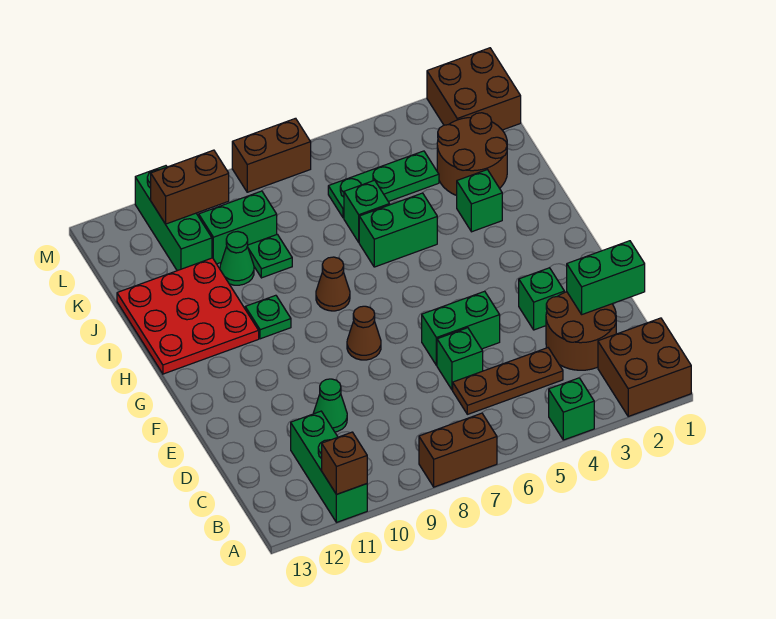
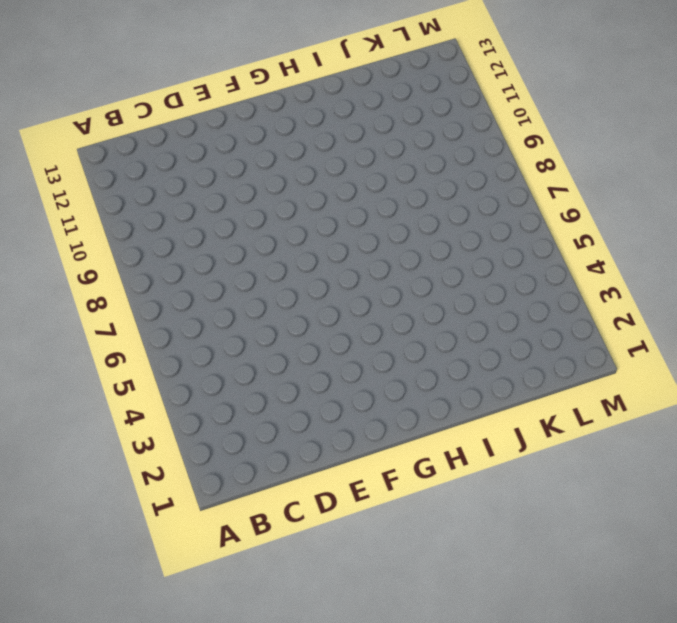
none -> brown brick A1:B2 level 1
none -> green brick A4 level 1
none -> brown brick A7:A8 level 1

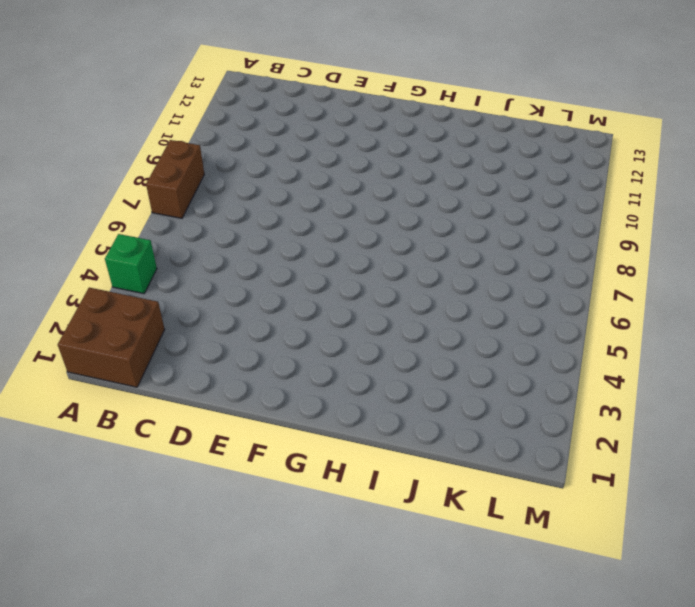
none -> green brick A11:C11 level 1
none -> brown round brick C2:D3 level 1
none -> brown plate C4:C6 level 1

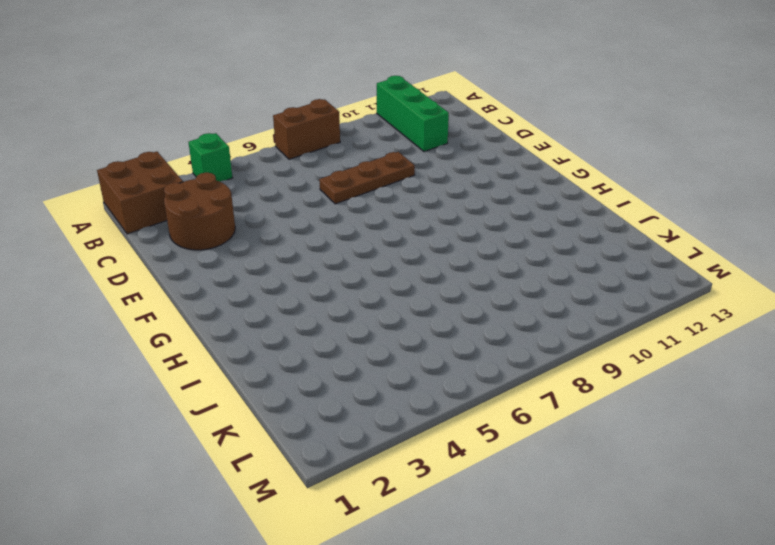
brown plate D7:D9 level 1 -> brown plate C4:C6 level 1
none -> green brick D6 level 1
none -> green cone D10 level 1
none -> green brick E3 level 1

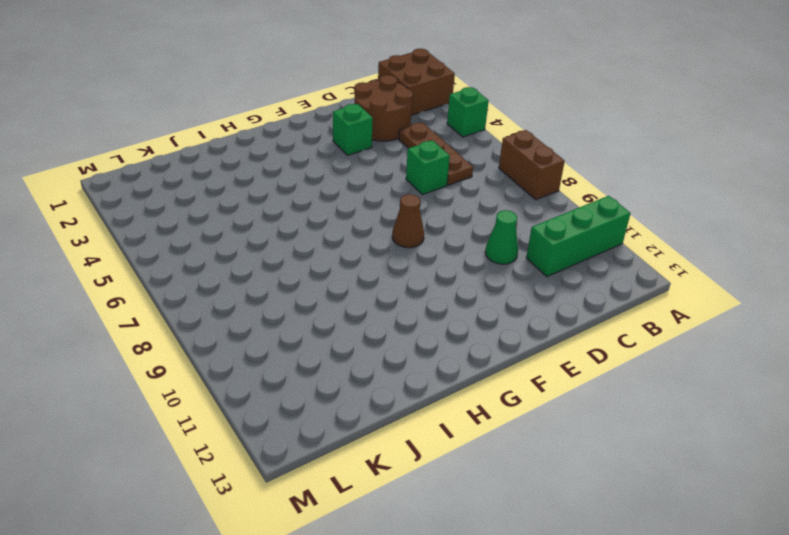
none -> green brick E5:E6 level 1
none -> brown cone H8 level 1
none -> green plate H10 level 1

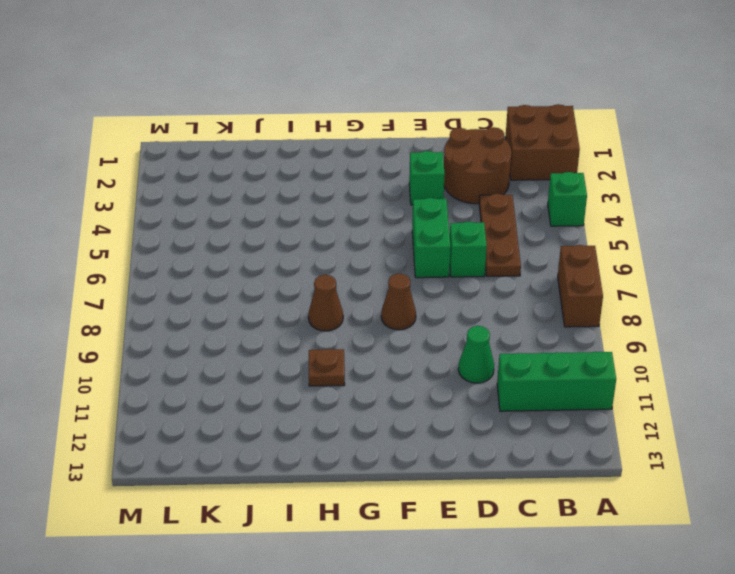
brown plate H10 level 1 -> green plate H10 level 1
none -> red plate H11:J13 level 1
none -> green brick I3 level 1
none -> green brick I5:I6 level 1

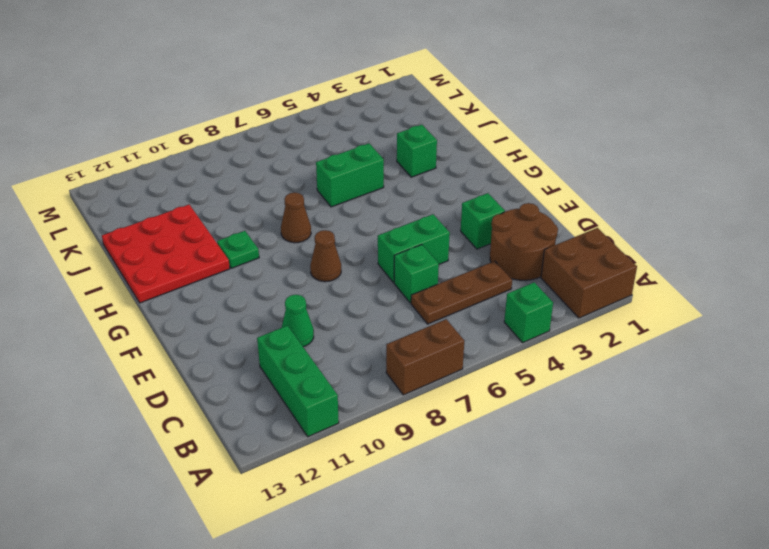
none -> brown round brick J2:K3 level 1
none -> green brick J6 level 1
none -> green plate J9 level 1

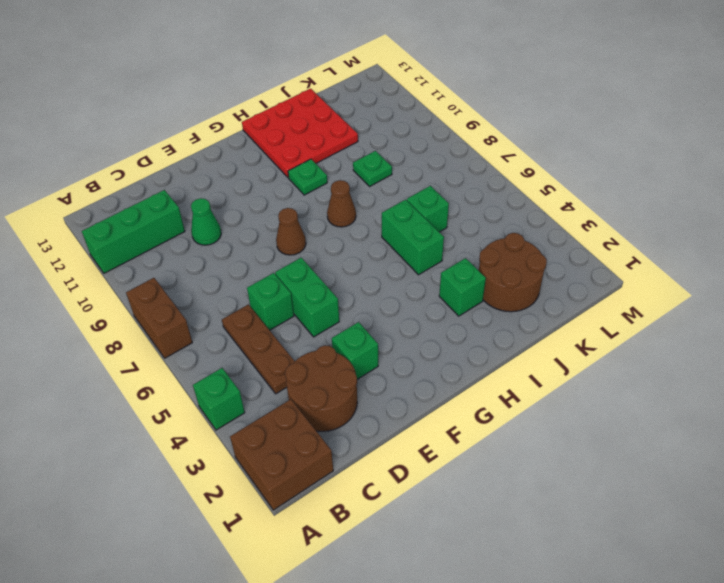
none -> green cone J10 level 1
none -> green plate K4:K6 level 1
none -> green brick K9:K10 level 1

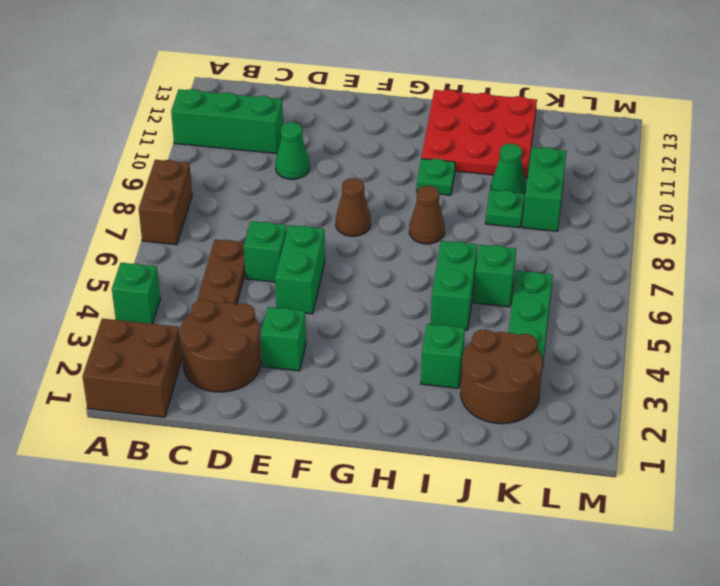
none -> green brick K11:M11 level 1
none -> brown brick L1:M2 level 1
none -> brown brick M7:M8 level 1

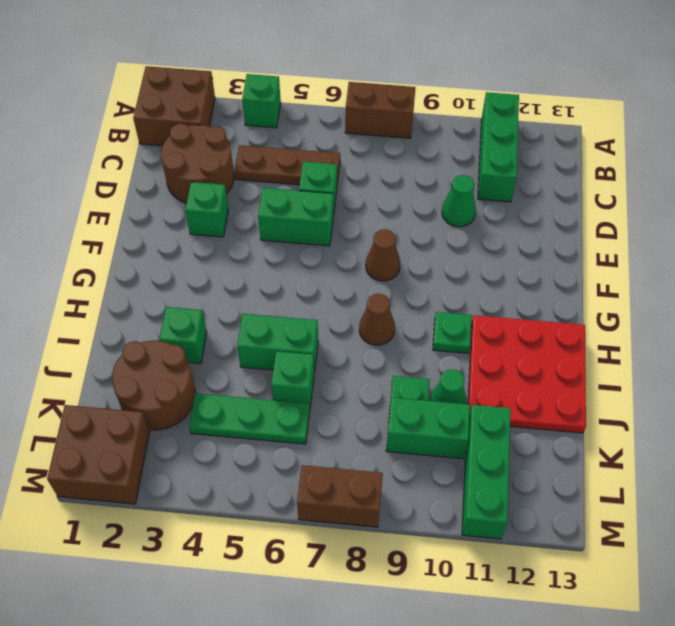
none -> brown brick A11 level 2
none -> green brick D1:D2 level 2
none -> brown brick L10:L11 level 2

